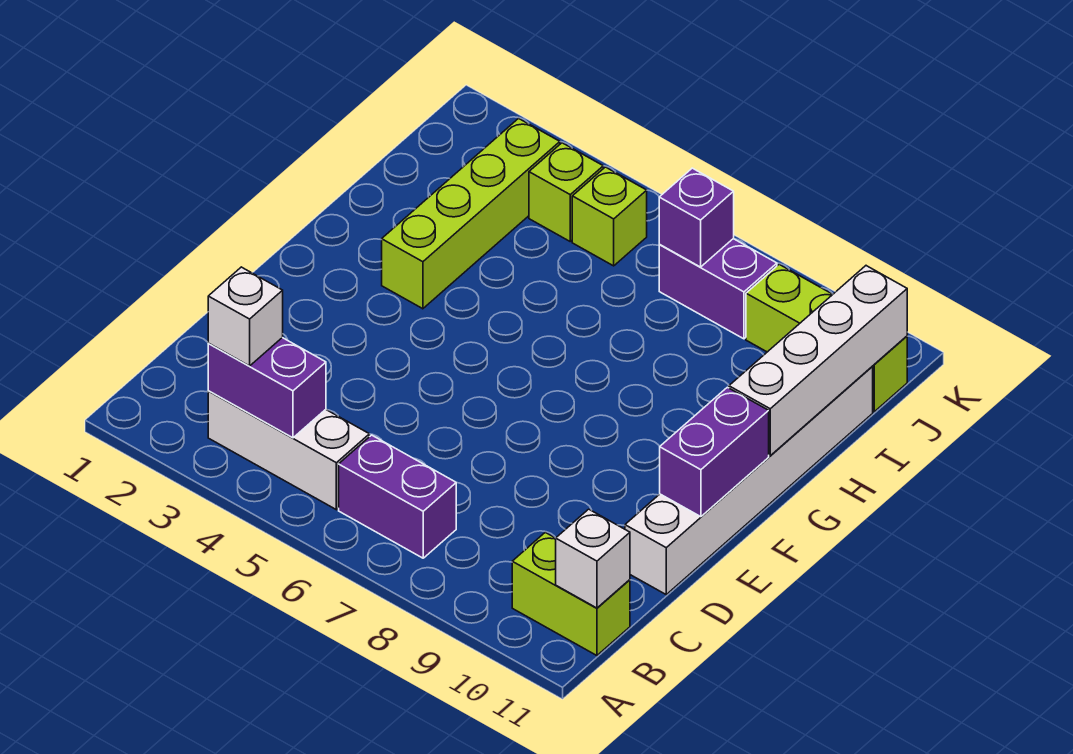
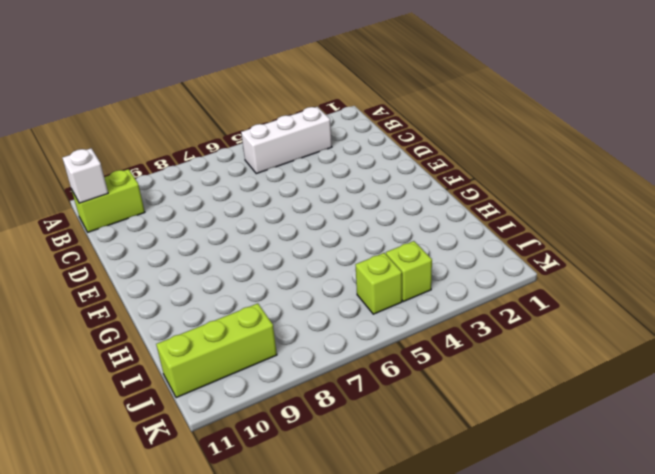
none -> purple brick B6:B7 level 1
none -> white brick D11:I11 level 1
none -> lime brick G3:J3 level 1

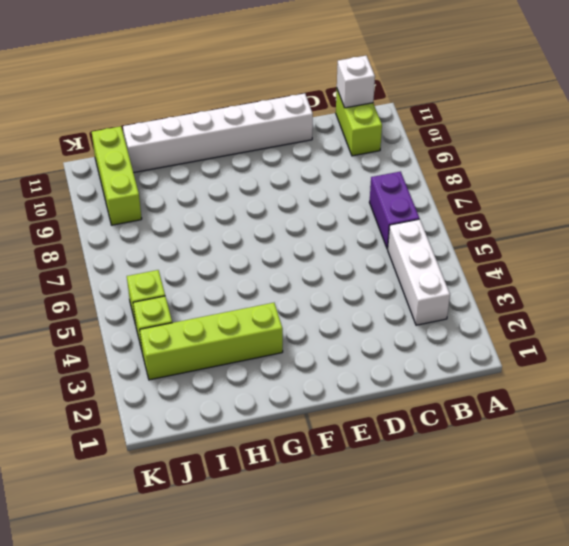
none -> purple brick J7:J8 level 1
none -> purple brick B3:B4 level 2
none -> purple brick E11:F11 level 2

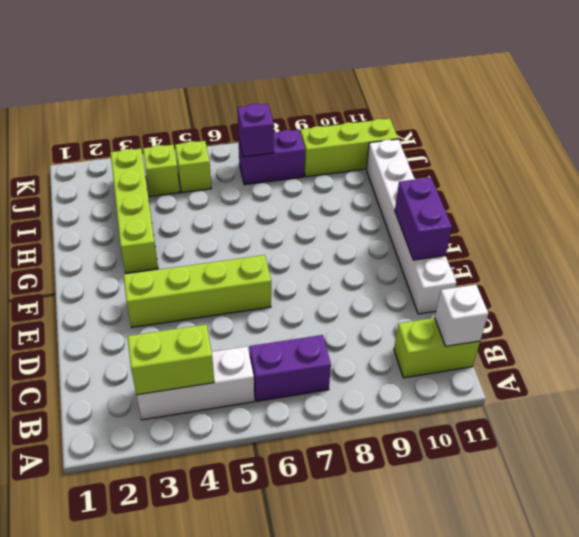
lime brick B3:B4 level 2 -> purple brick B3:B4 level 2
lime brick E3:E6 level 1 -> none
none -> white brick G11:J11 level 2
none -> white brick B3 level 3

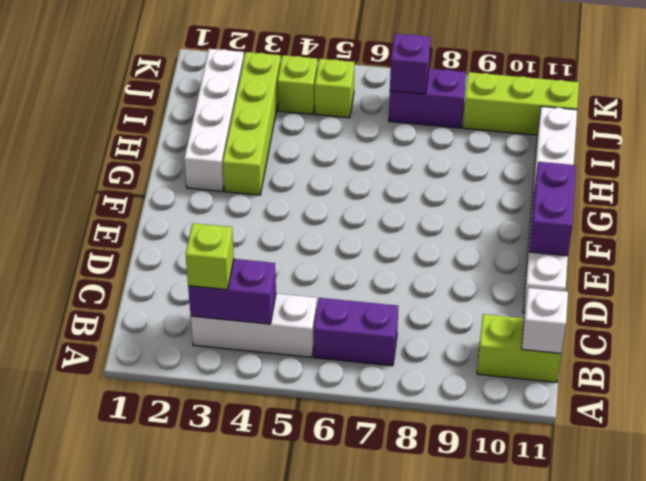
lime brick B3 level 3 -> white brick B3 level 3
white brick G2:J2 level 1 -> white brick G11:J11 level 2

